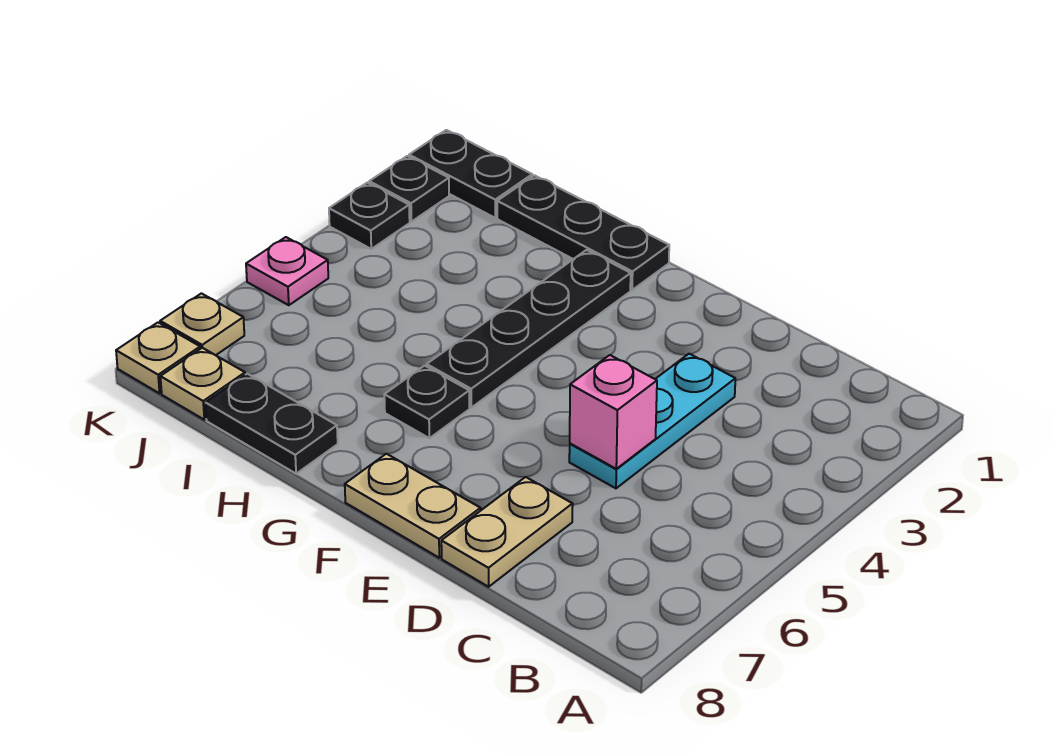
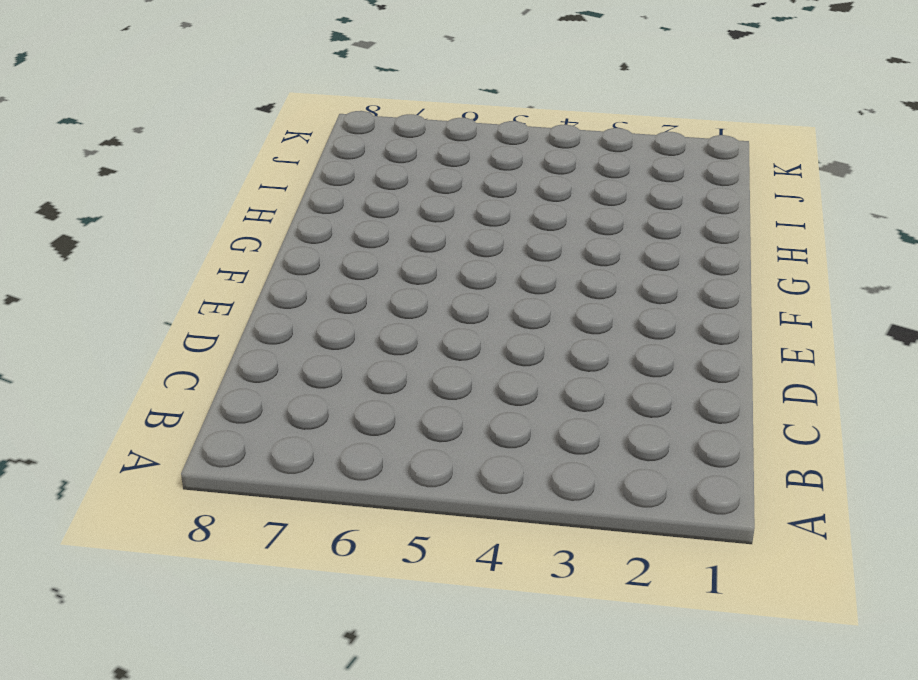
none -> cyan plate D3:D5 level 1
none -> tan plate D7:D8 level 1
none -> tan plate E8:F8 level 1

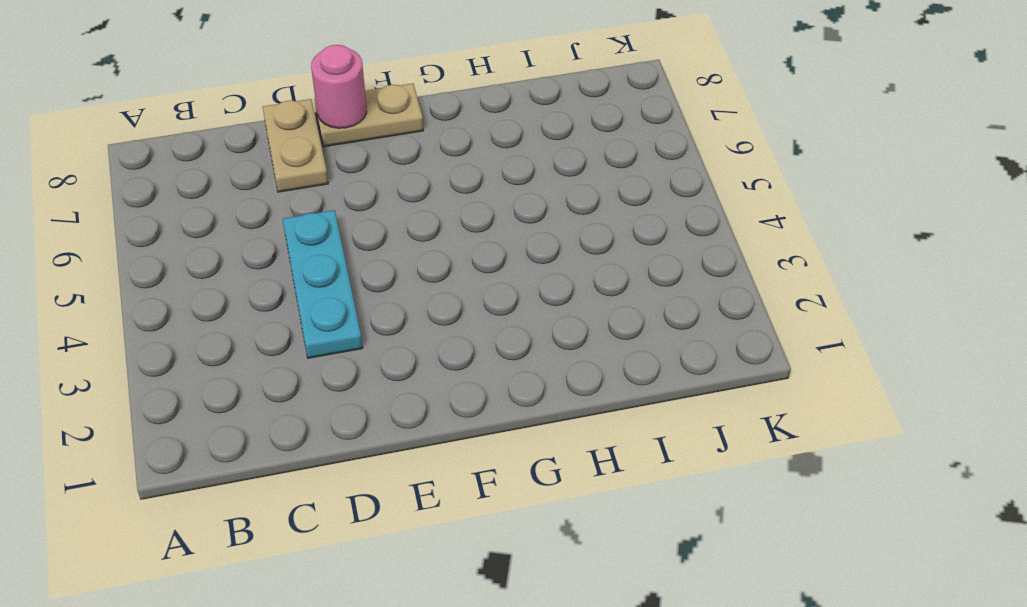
pink round brick E8 level 2 -> none
none -> black plate G1:I1 level 1
none -> black plate G2:G5 level 1
none -> black plate G6 level 1

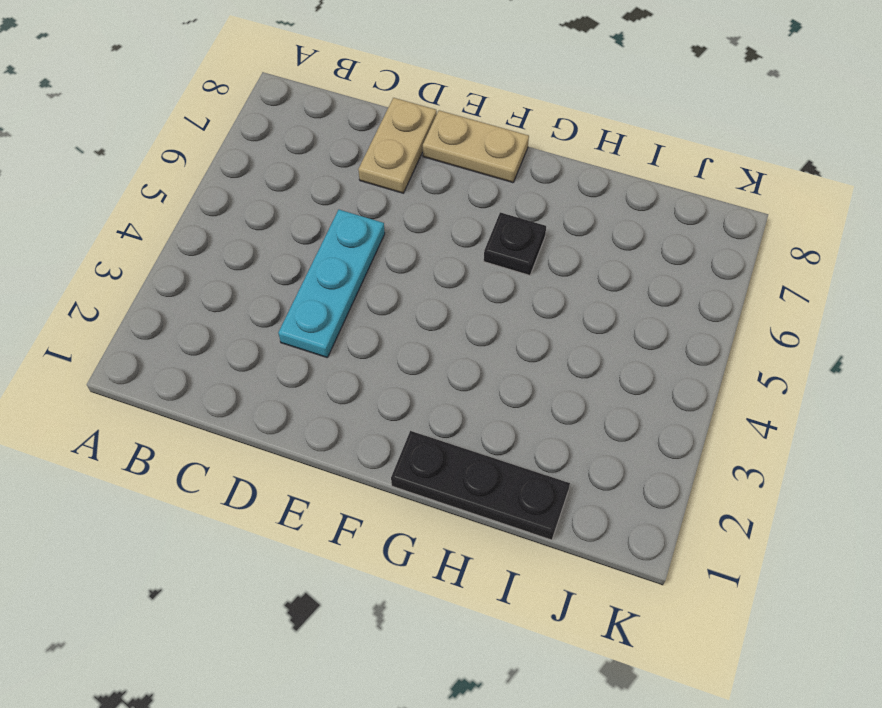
none -> black plate G2:G5 level 1
none -> black plate H8:I8 level 1
none -> black plate J1:K1 level 1

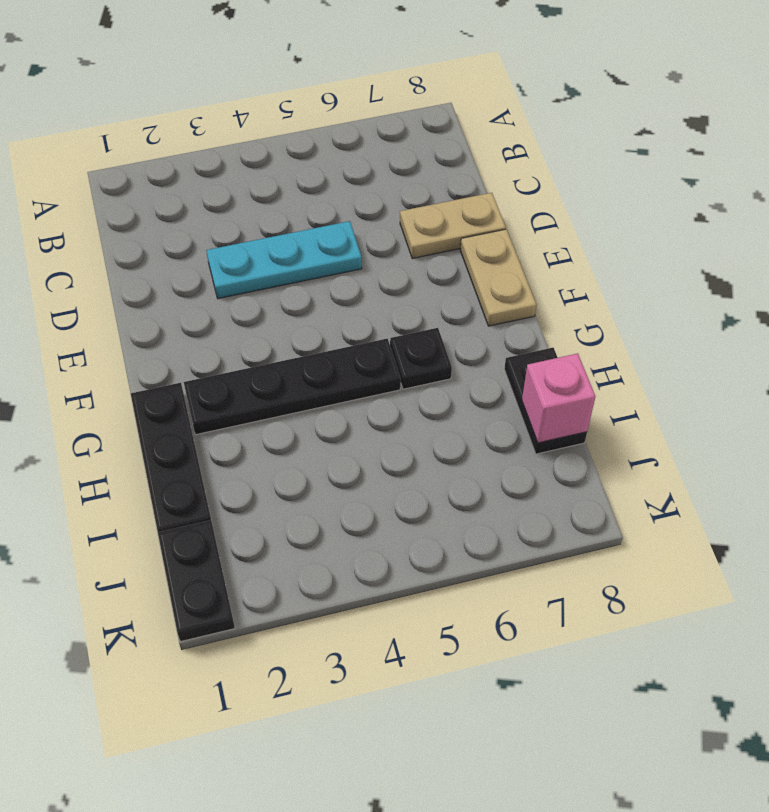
pink brick I8 level 2 -> pink brick D5 level 2
none -> tan plate J8 level 1
none -> black plate K2 level 1
none -> black plate K3 level 1

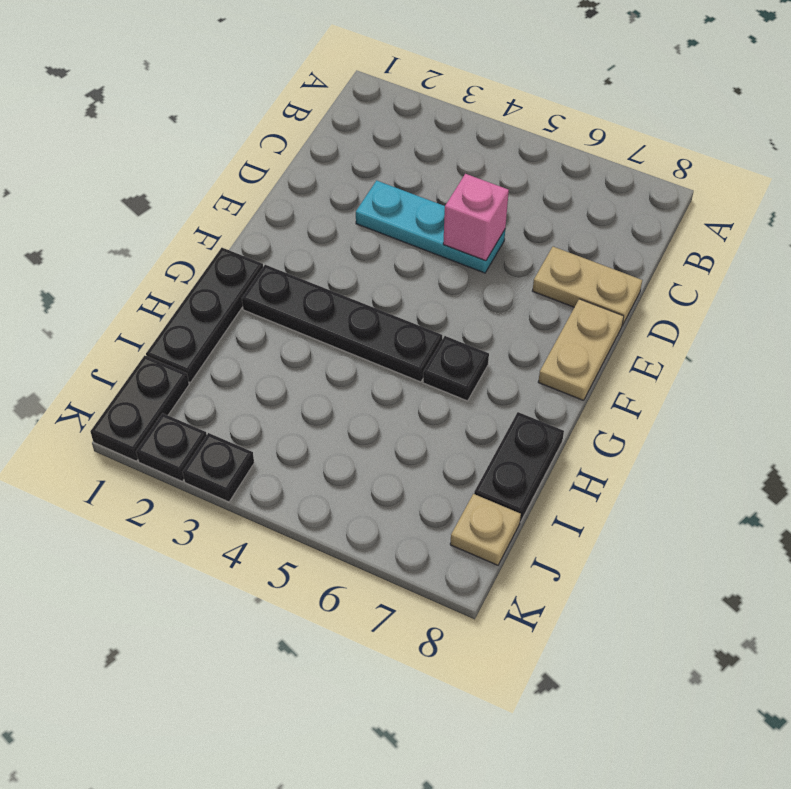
none -> pink plate K5 level 1
none -> tan plate K7 level 1
none -> tan plate K8 level 1

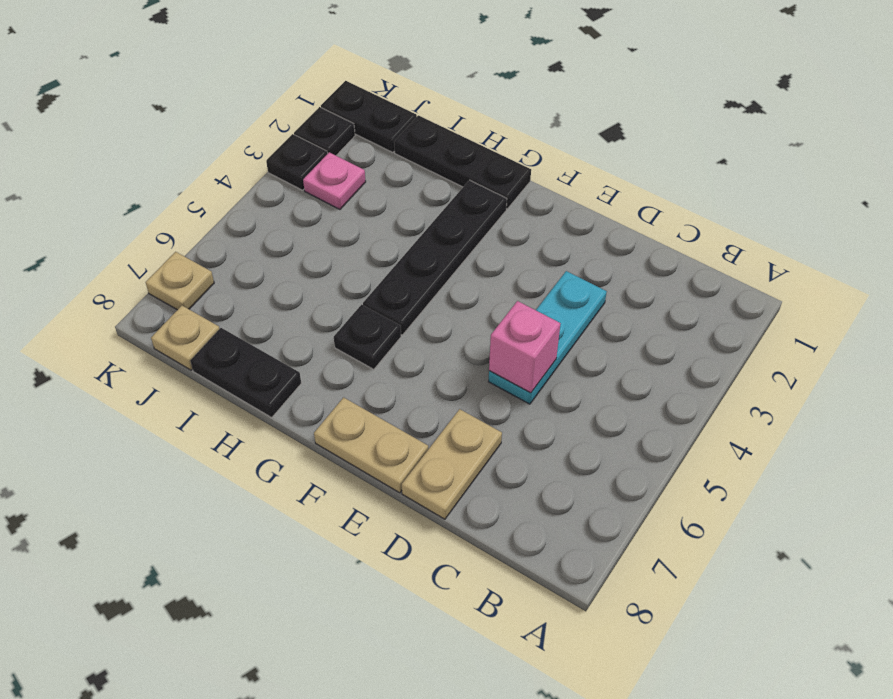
pink plate J3 level 1 -> pink plate K5 level 1
none -> tan plate K8 level 1

